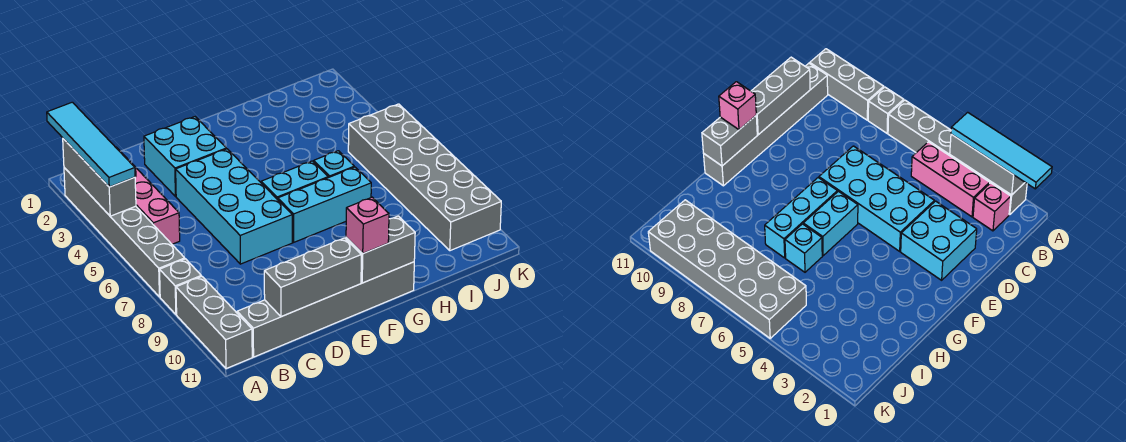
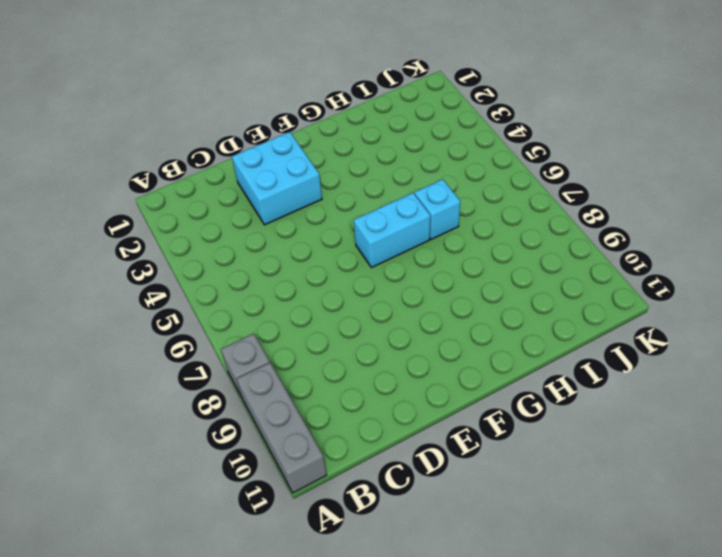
none -> grey brick A2:A7 level 1
none -> pink brick B2 level 1
none -> pink brick B3:B5 level 1

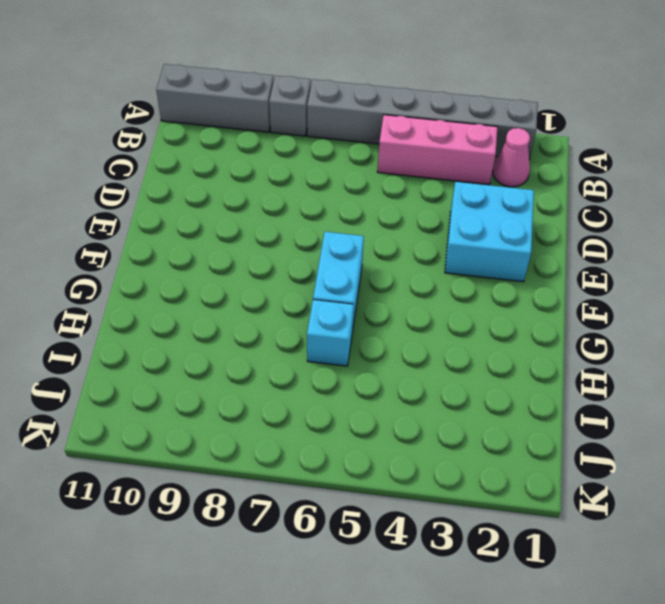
pink cone B2 level 1 -> pink brick B2 level 1
none -> grey brick B11:G11 level 1
none -> cyan brick D4:E7 level 1
none -> cyan brick F7:H7 level 1

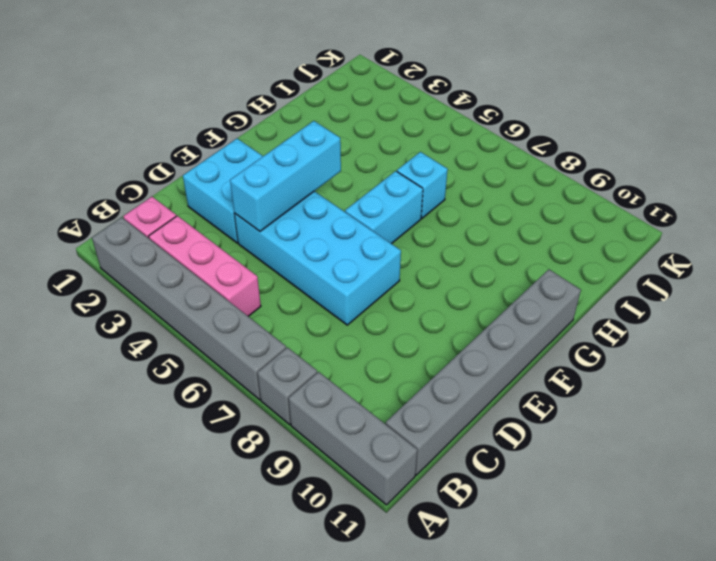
cyan brick D4:F4 level 2 -> cyan brick F7:H7 level 1
none -> grey brick J5:K10 level 1
none -> grey brick A2:A4 level 2
none -> grey brick C11:E11 level 2

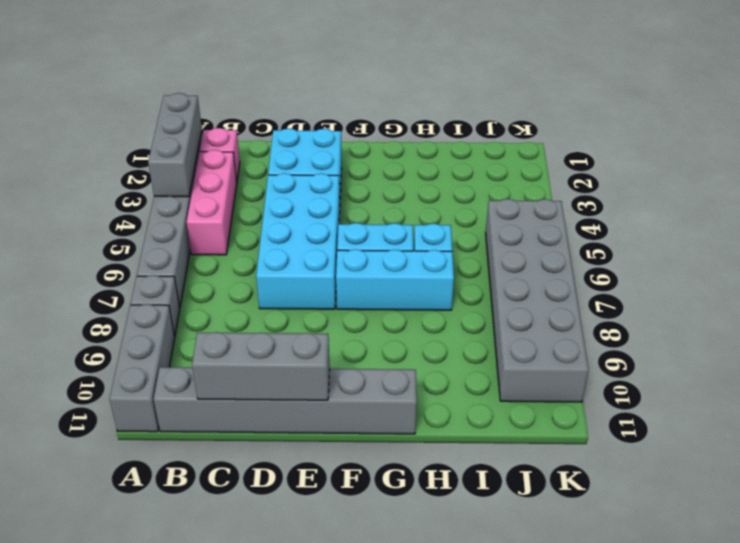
none -> grey brick F11:G11 level 2
none -> cyan tile A1:A4 level 3
none -> pink brick F11 level 3

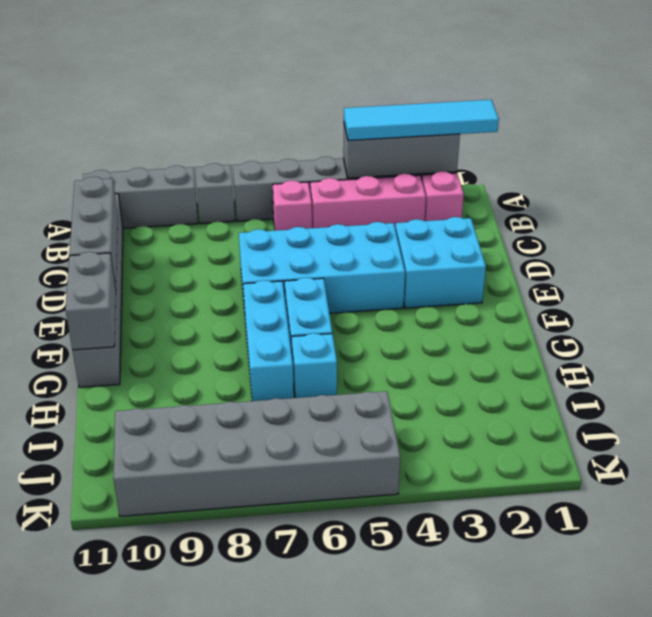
pink brick B6 level 1 -> pink brick F11 level 3

